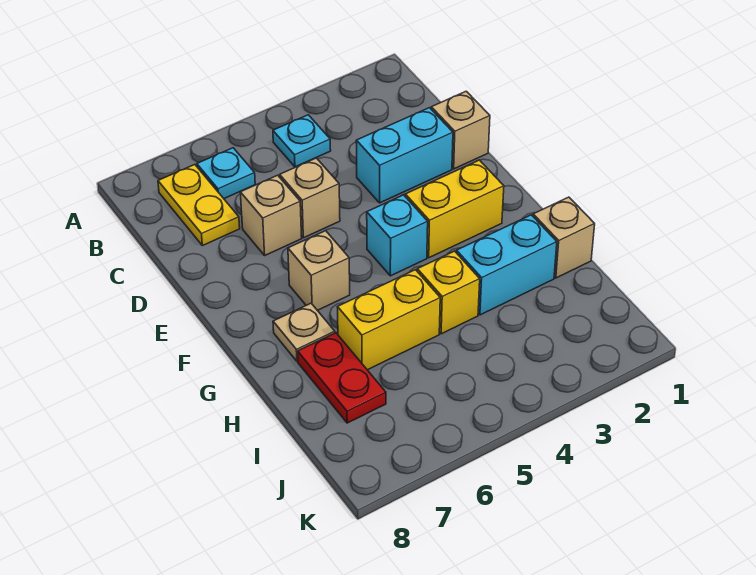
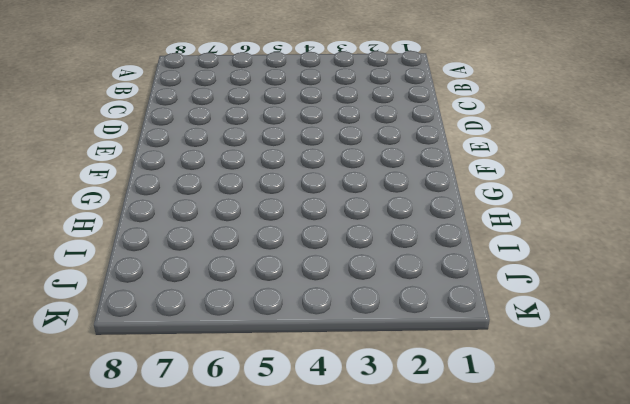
none -> cyan plate B4 level 1
none -> cyan plate B6 level 1
none -> yellow plate B7:C7 level 1

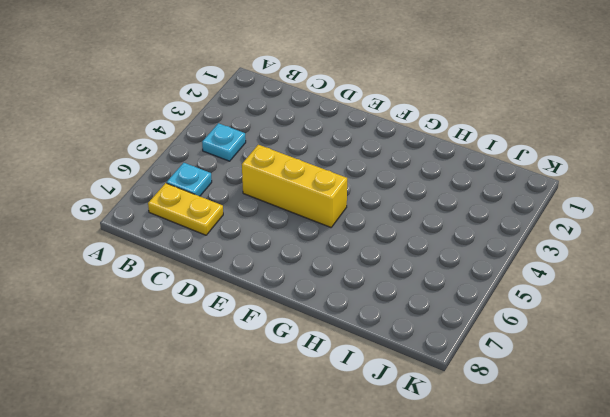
yellow brick D5:F5 level 1 -> tan brick D5 level 1
none -> tan brick D1 level 1
none -> cyan brick D2:D3 level 1
none -> tan brick D6 level 1

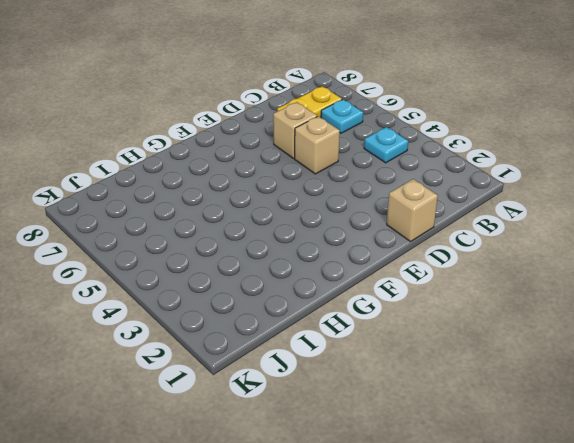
none -> cyan brick D2:D3 level 1
none -> yellow brick F2:F3 level 1
none -> cyan brick F4 level 1

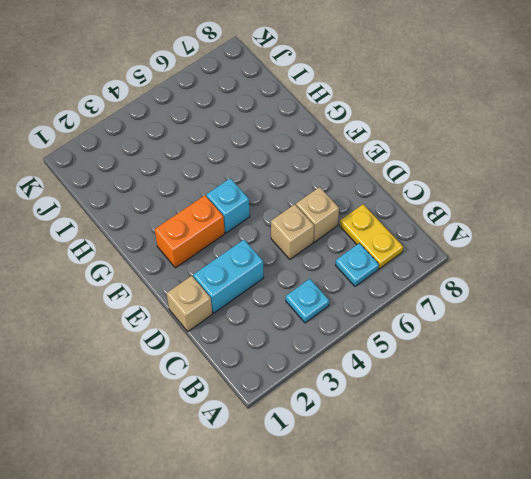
orange brick F2:F3 level 1 -> yellow brick F2:F3 level 1
none -> tan brick F6 level 1
none -> tan plate G7 level 1
none -> tan brick H1 level 1

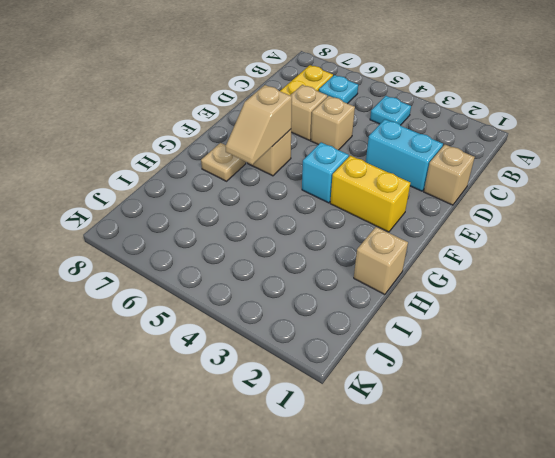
tan slope F6:G6 level 2 top F -> none
none -> cyan brick H2:H3 level 1
none -> yellow brick H4 level 1
none -> yellow brick H5:H6 level 1

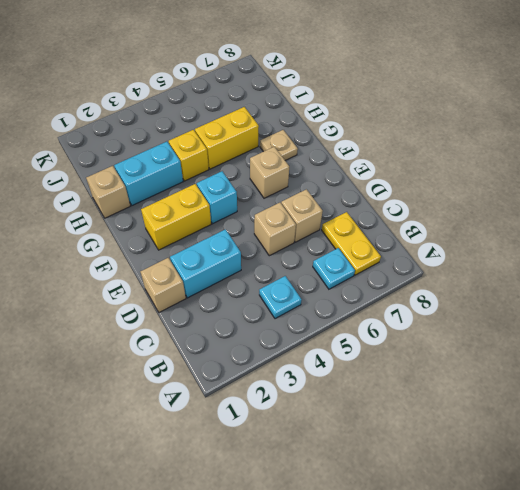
none -> red plate H7:I7 level 1

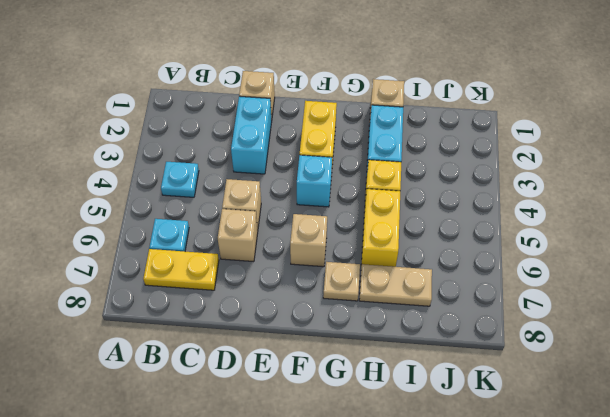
tan plate H7:I7 level 1 -> red plate H7:I7 level 1

